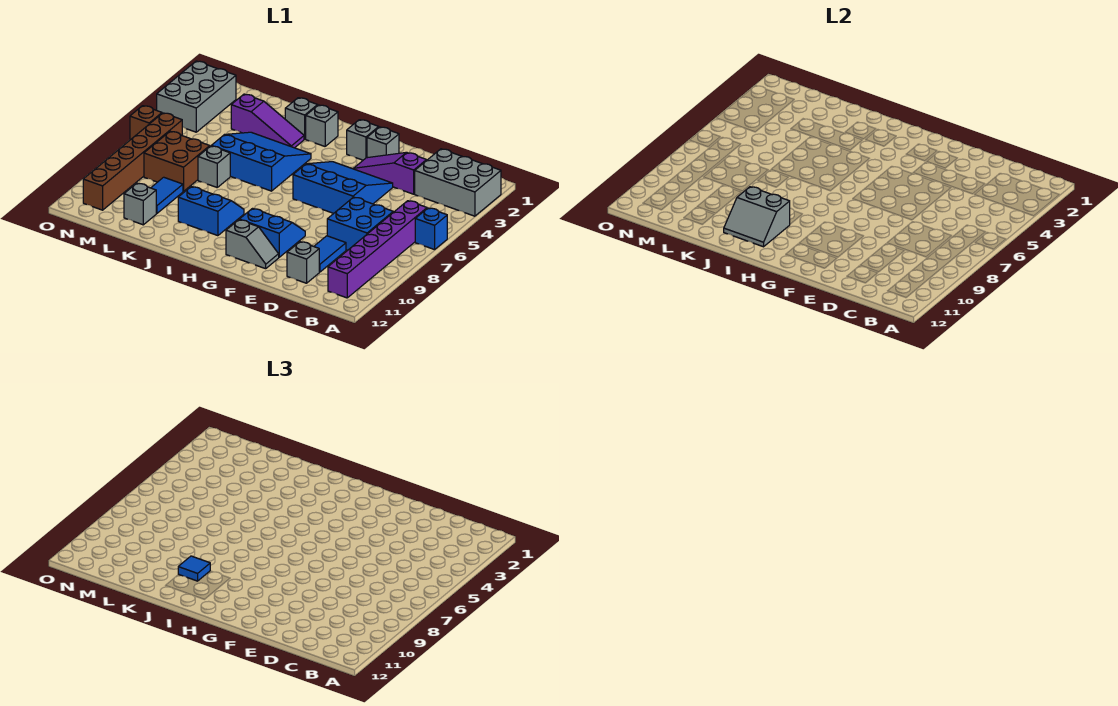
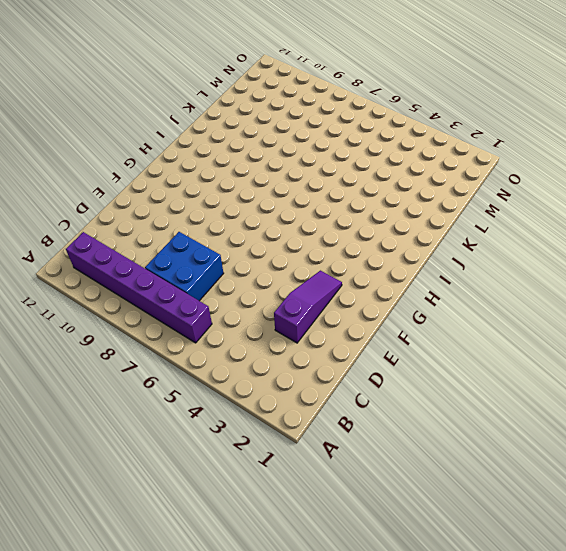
none -> grey brick A2:C3 level 1
none -> blue brick A6 level 1
none -> blue tile D9:D10 level 1

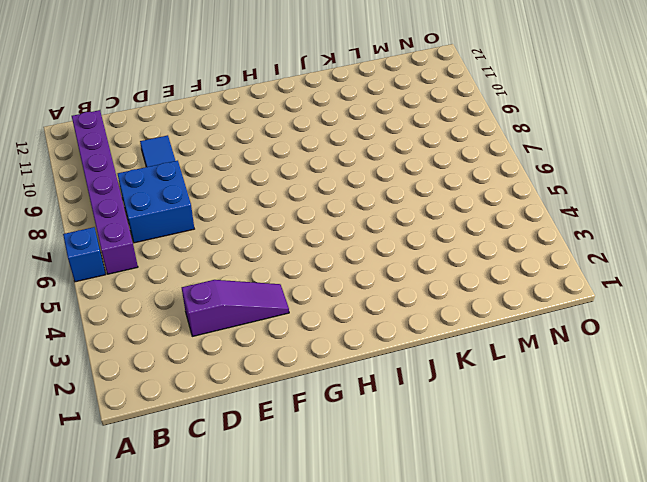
none -> grey brick A2:C3 level 1
none -> grey brick D11 level 1
none -> blue slope E4:G6 level 1 top 6

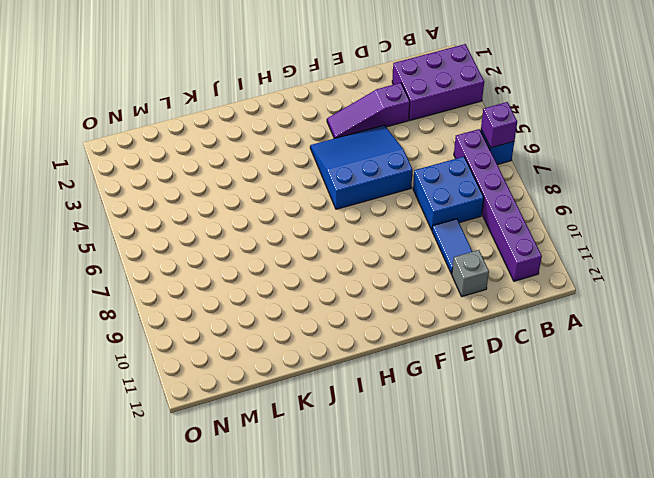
purple brick A2:C3 level 1 -> grey brick A2:C3 level 1
purple brick A6 level 2 -> none
none -> grey brick F2 level 1
none -> blue slope F9:G10 level 1 top 10
none -> grey slope F11:G11 level 1 top G

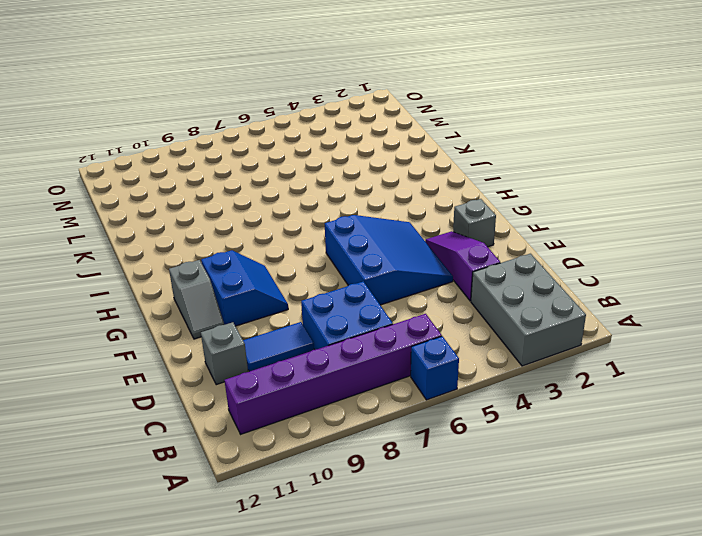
none -> grey brick G2 level 1
none -> grey brick I2 level 1
none -> blue slope I4:K6 level 1 top 6

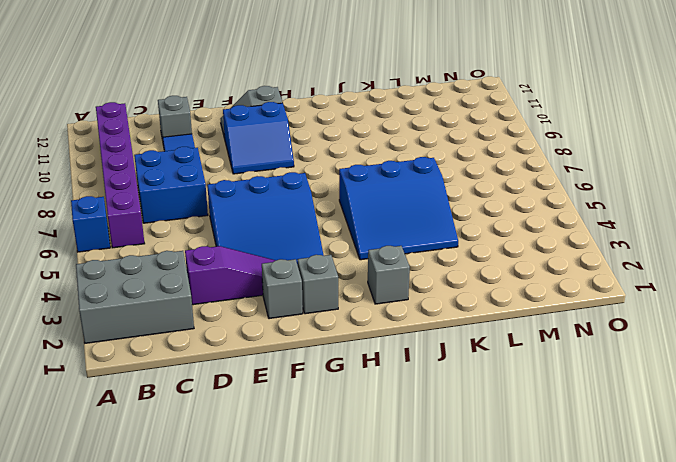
none -> blue slope I9:J10 level 1 top 10
none -> grey brick J2 level 1
none -> purple slope J3:L3 level 1 top L

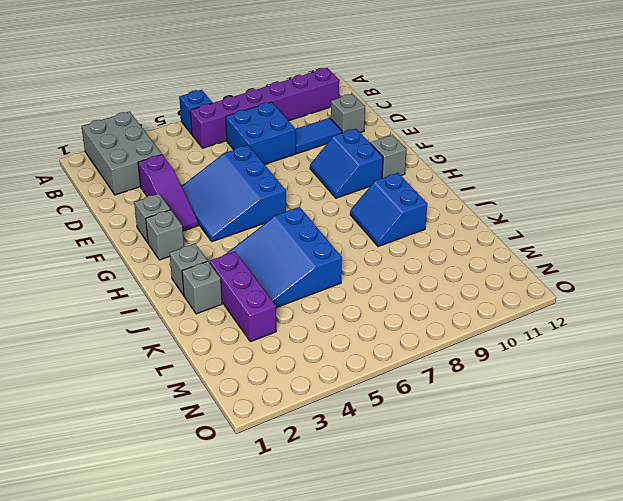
purple brick J3:L3 level 1 -> purple slope J3:L3 level 1 top L
none -> grey brick K7 level 1
none -> brown brick L7:M8 level 1
none -> blue tile L9:L10 level 1

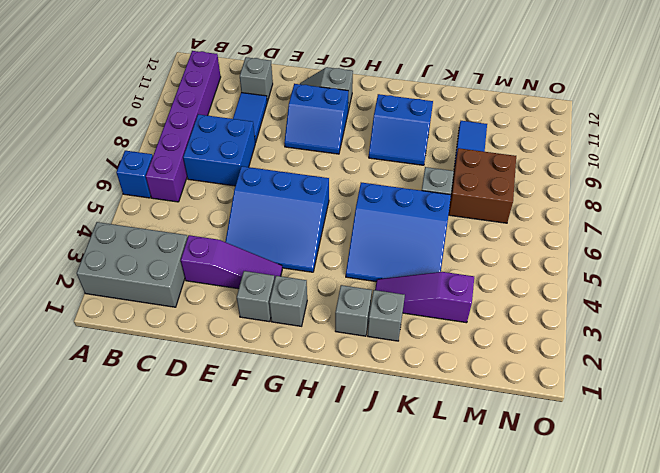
none -> grey brick L11 level 1
none -> grey brick N2:O4 level 1
none -> brown brick N6:N11 level 1

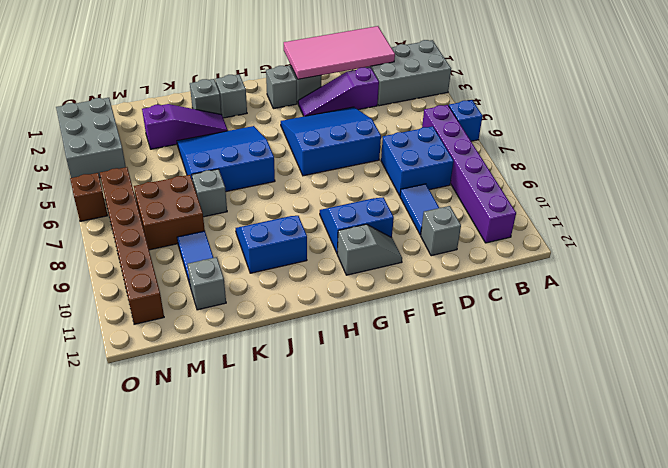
pink tile C1:F2 level 2 -> none
none -> grey slope I10:J11 level 2 top 10
none -> blue tile J10 level 3

